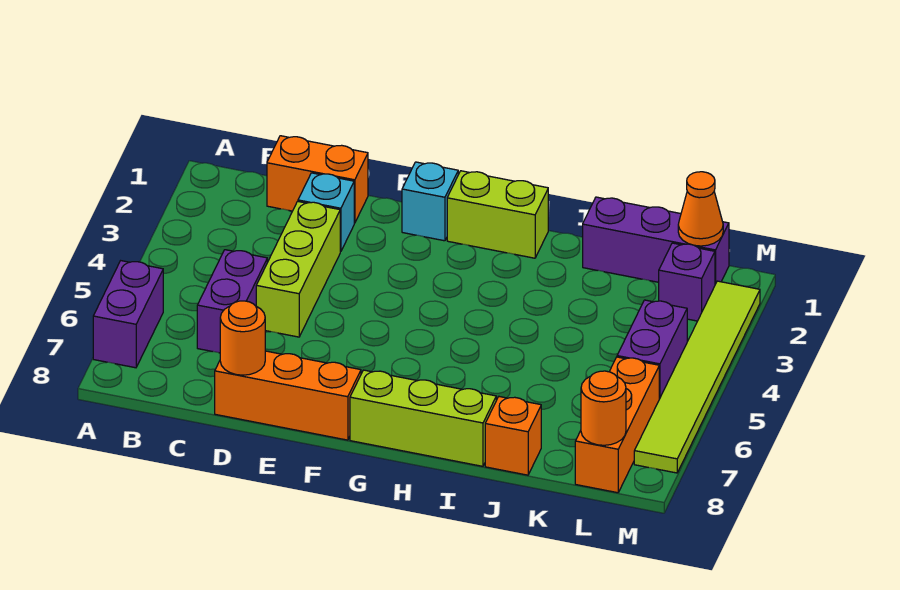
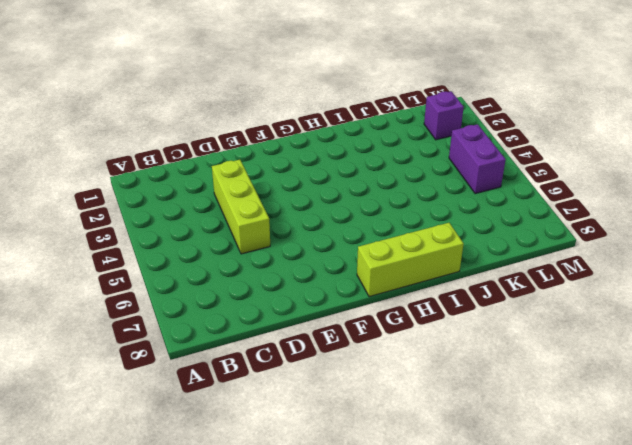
none -> purple brick A6:A7 level 1
none -> orange brick C1:D1 level 1
none -> purple brick C5:C6 level 1

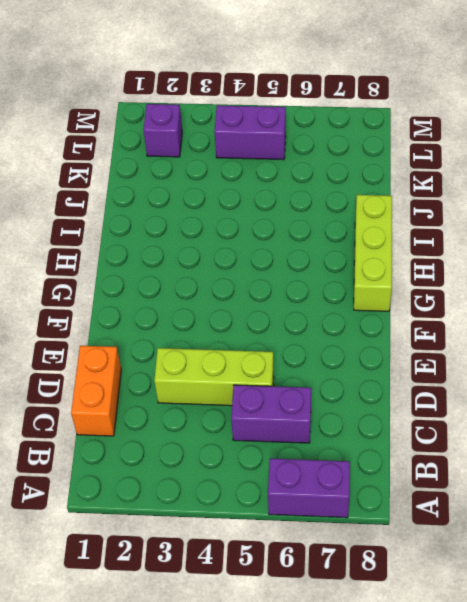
none -> cyan brick D2 level 1
none -> orange brick D8:F8 level 1
none -> cyan brick F1 level 1

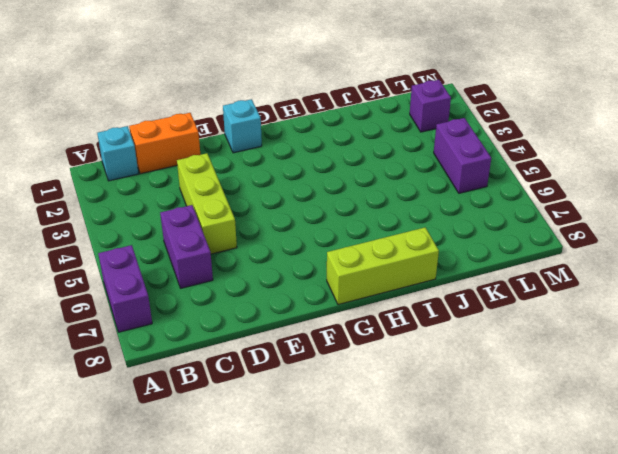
cyan brick B1 level 1 -> cyan brick D2 level 1
none -> orange brick D8:F8 level 1
none -> lime brick G1:H1 level 1
none -> purple brick J1:L1 level 1

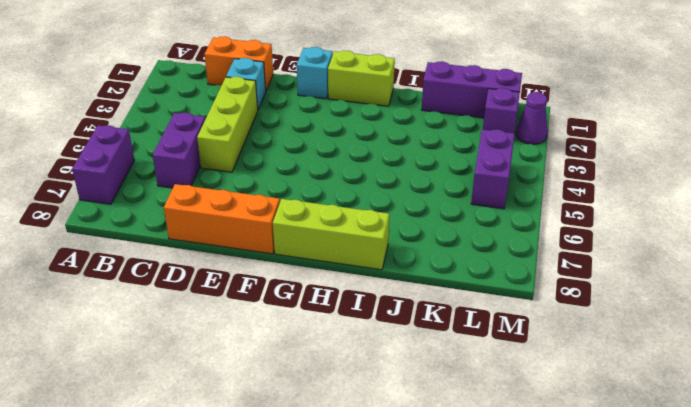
purple cone M2 level 1 -> lime tile M2:M7 level 1
none -> orange brick J8 level 1
none -> orange brick L6:L8 level 1
none -> orange round brick D8 level 2

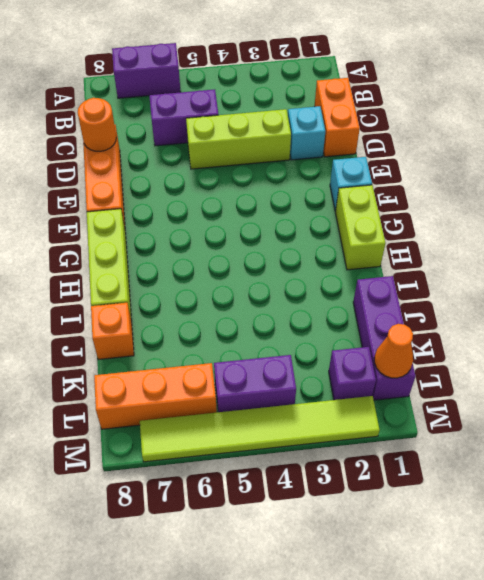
none -> orange round brick L8 level 2

